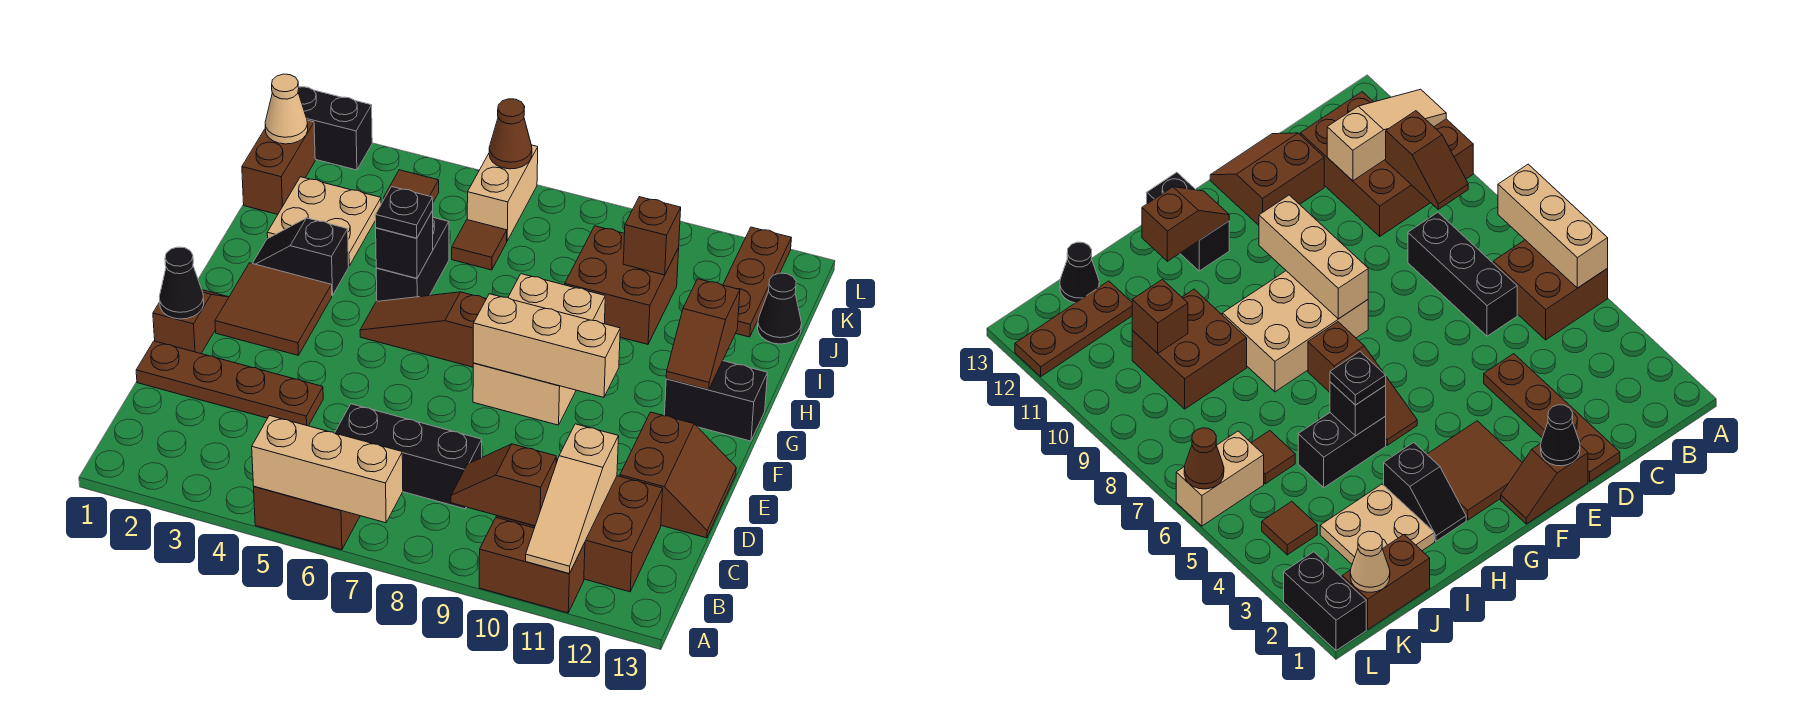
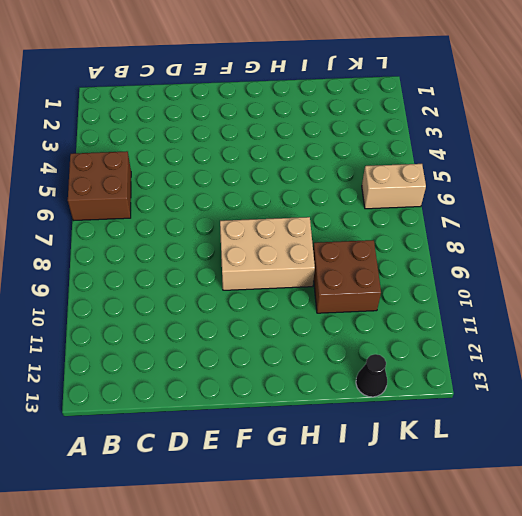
none -> brown brick A10:A11 level 1
none -> brown brick B10:C12 level 1
none -> black brick C6:C8 level 1
none -> brown plate D1:D4 level 1

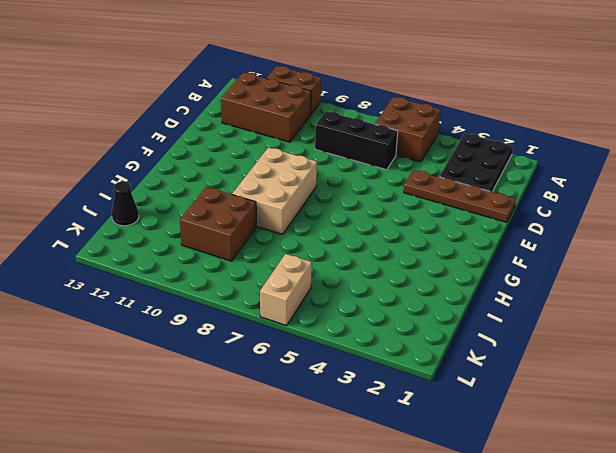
black plate A2:C3 level 1 -> none
none -> brown slope D12:E13 level 1 top 12
none -> brown slope E1:F1 level 1 top E
none -> brown tile F2:G3 level 1
none -> brown slope G5:G7 level 1 top 7

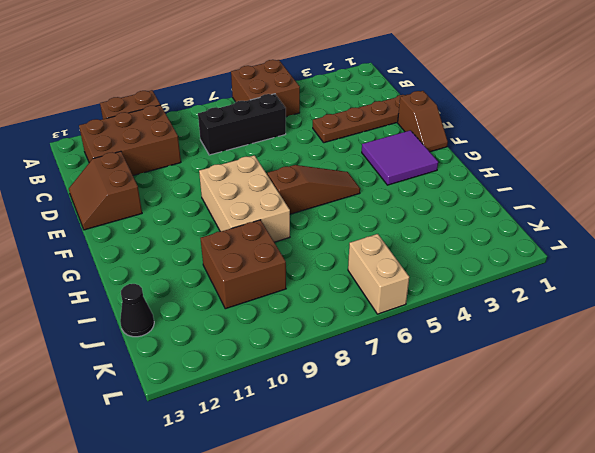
purple tile F2:G3 level 1 -> brown tile F2:G3 level 1
none -> black brick G12:G13 level 1
none -> black slope H2:H3 level 1 top 3
none -> black brick H5:I5 level 1
none -> tan plate I2:J3 level 1

